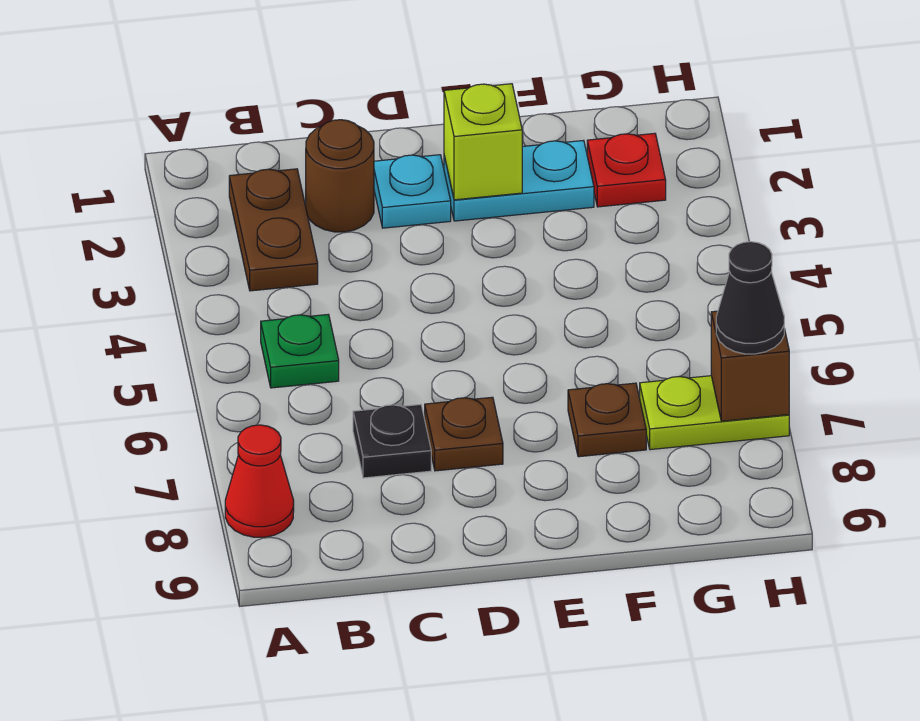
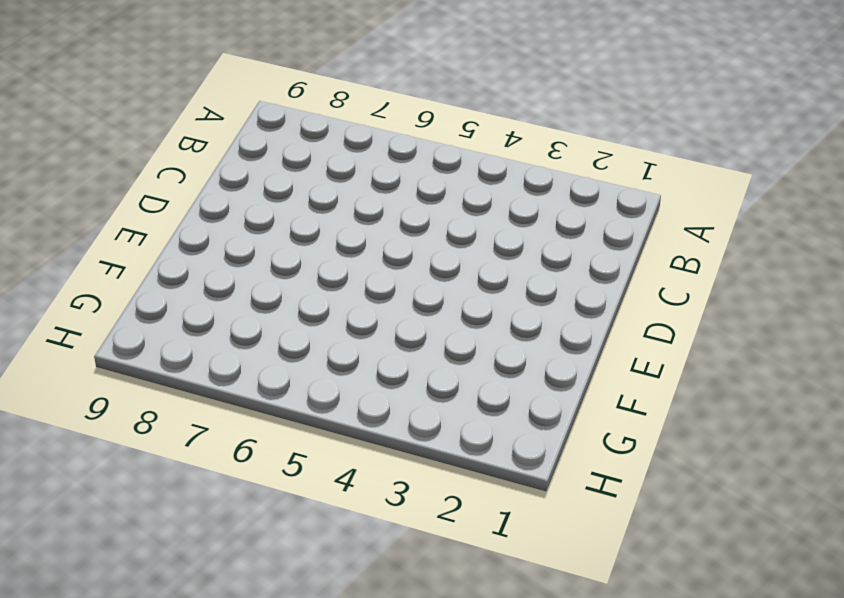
none -> red cone A8 level 1
none -> brown plate B2:B3 level 1
none -> green plate B5 level 1

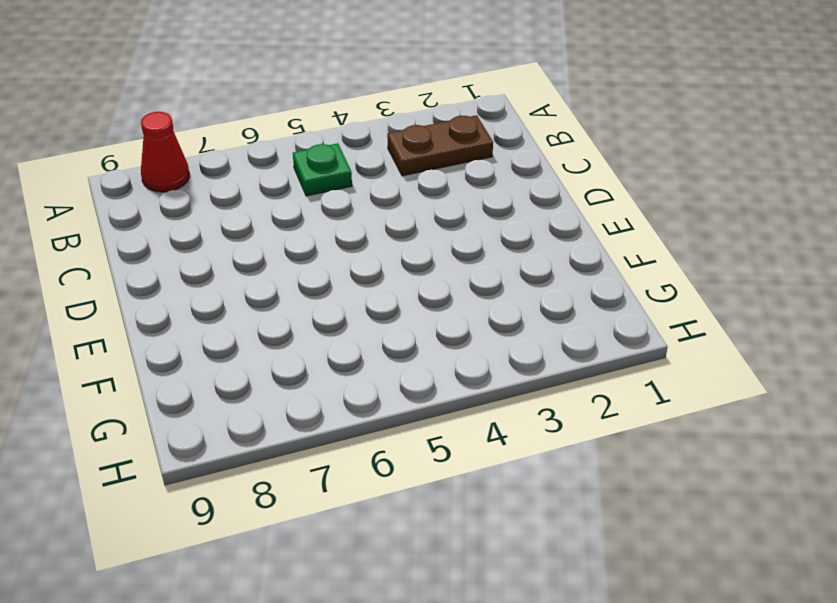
none -> brown round brick C2 level 1
none -> black plate C7 level 1
none -> cyan plate D2 level 1

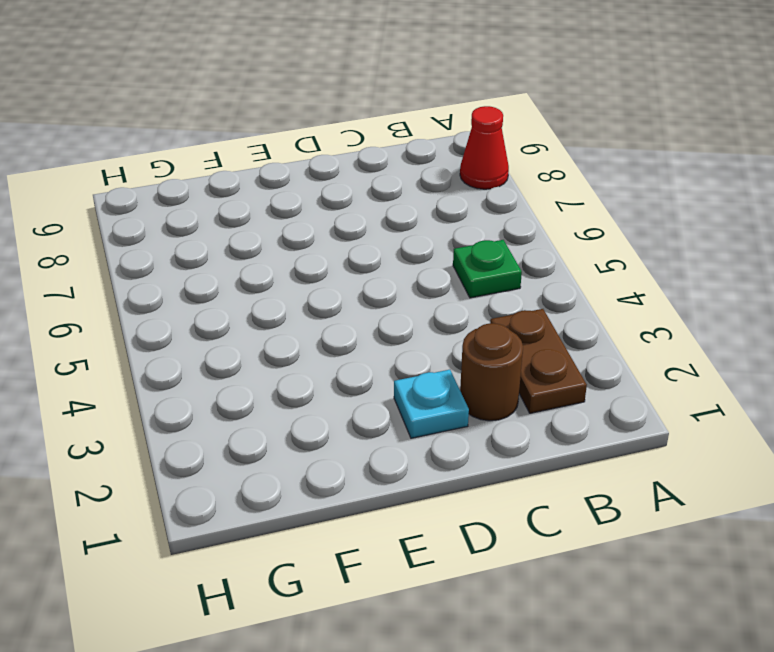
none -> black plate C7 level 1
none -> brown plate D7 level 1
none -> cyan plate E2:F2 level 1

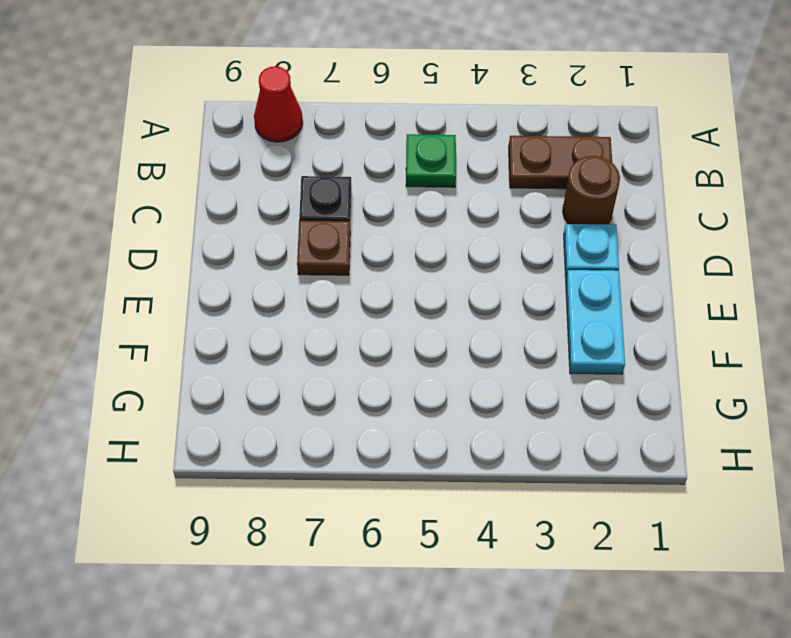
none -> brown plate F7 level 1
none -> red plate G2 level 1
none -> lime plate G7:H7 level 1

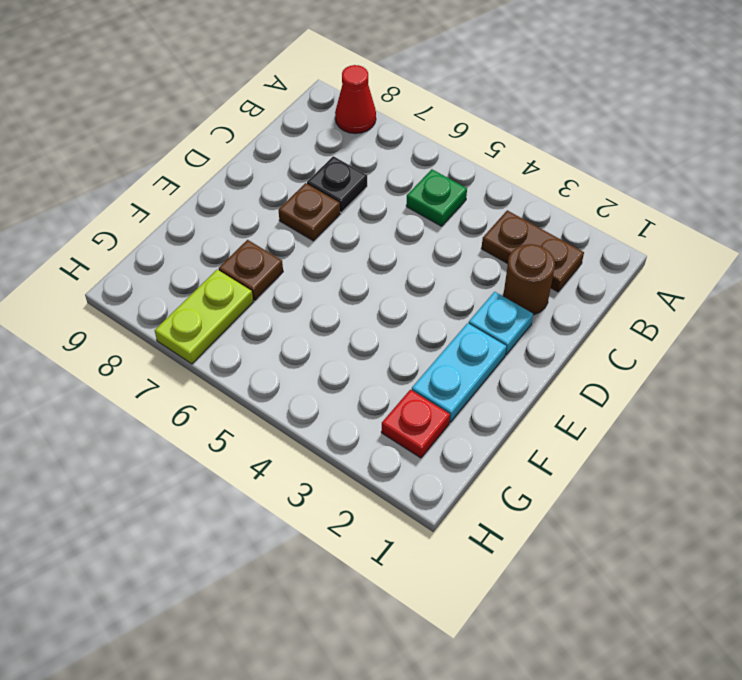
none -> lime brick E2 level 2
none -> brown brick H7 level 2
none -> black cone H7 level 3

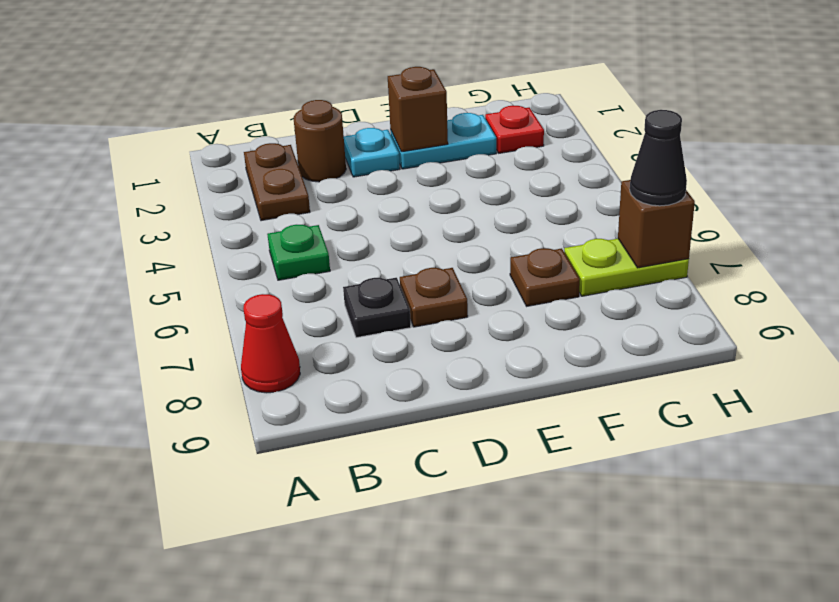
brown brick E2 level 2 -> lime brick E2 level 2

